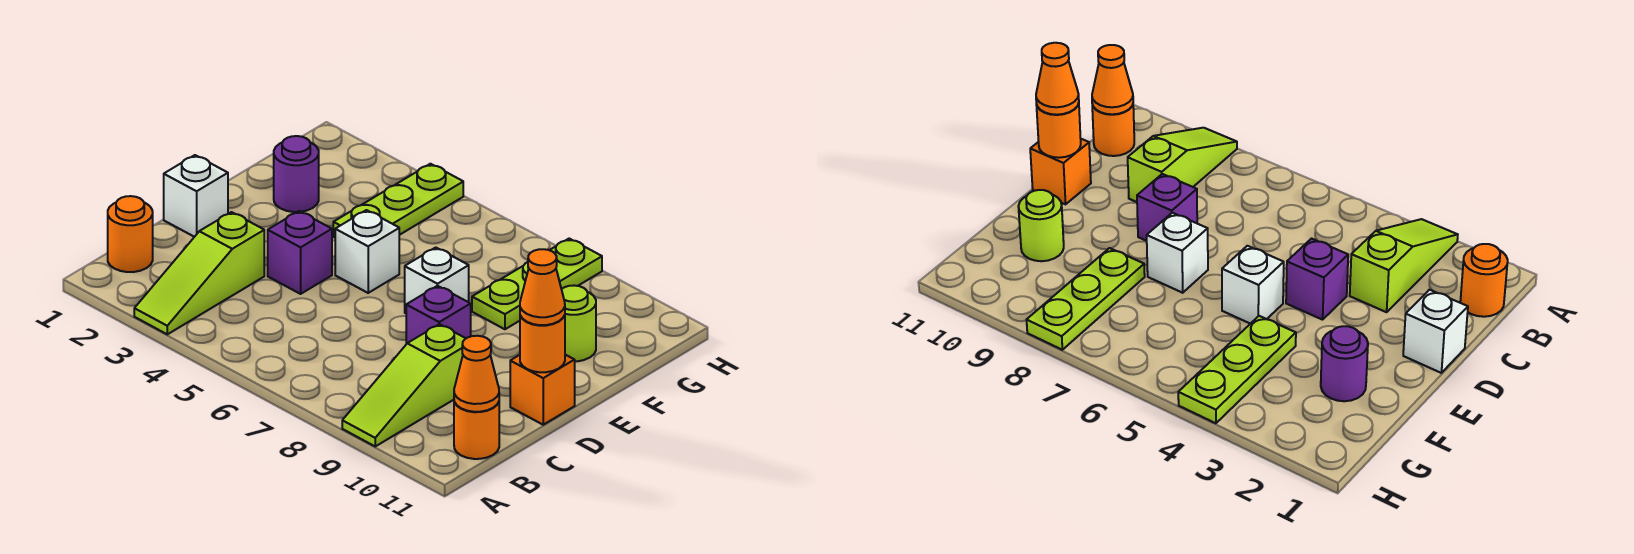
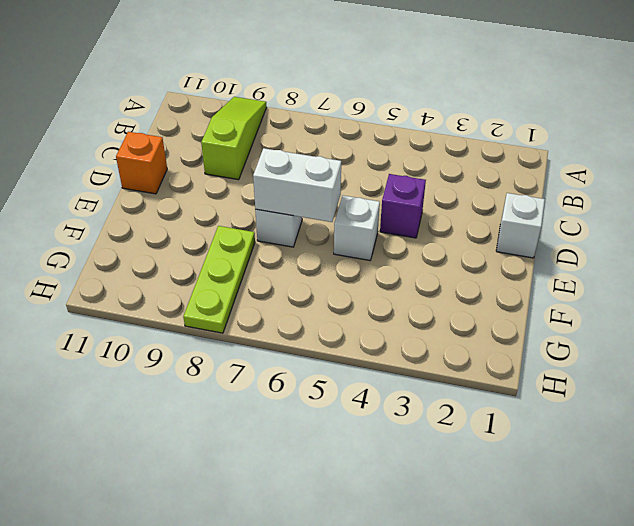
white brick E6:E7 level 2 -> none
none -> lime slope A3:C3 level 1 top C
none -> orange round brick B1 level 1
none -> orange round brick B11 level 1

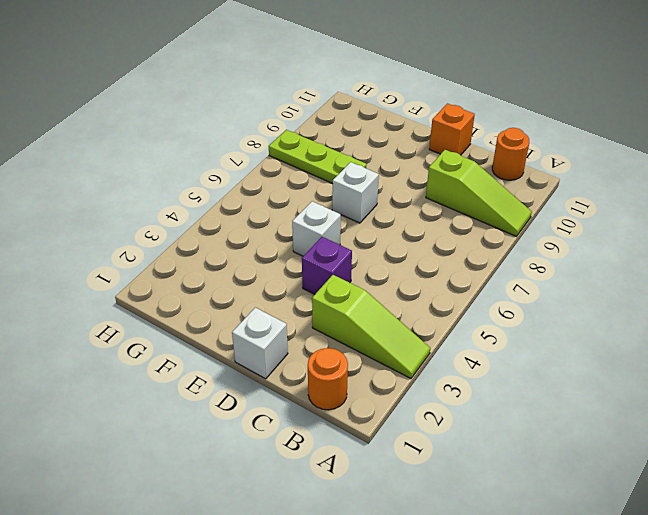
none -> purple brick D8 level 1
none -> purple round brick F2 level 1
none -> lime plate F4:H4 level 1

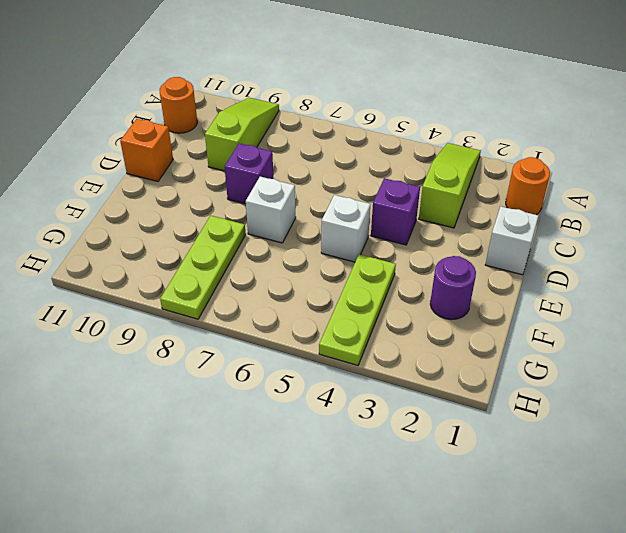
none -> lime round brick F10 level 1
none -> orange cone B11 level 2
none -> orange round brick D11 level 2

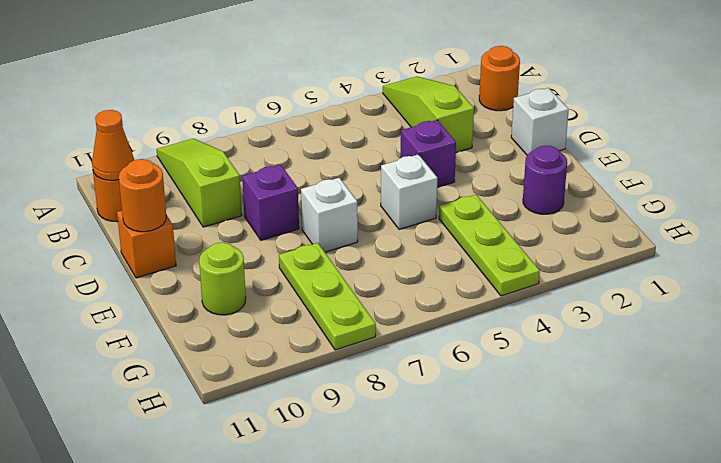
none -> orange cone D11 level 3

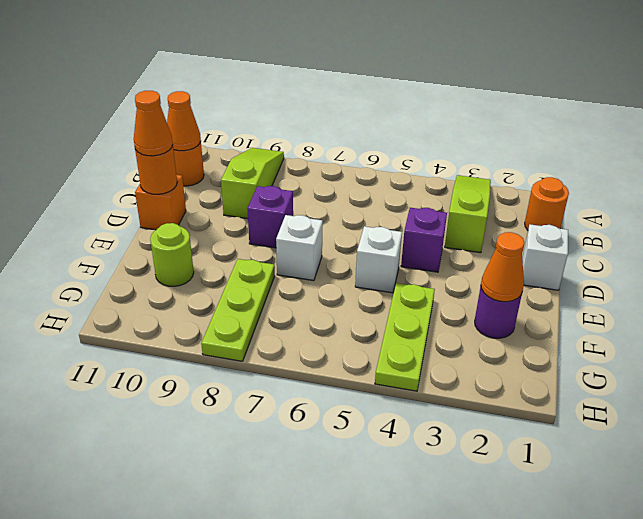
orange cone F2 level 2 -> none

